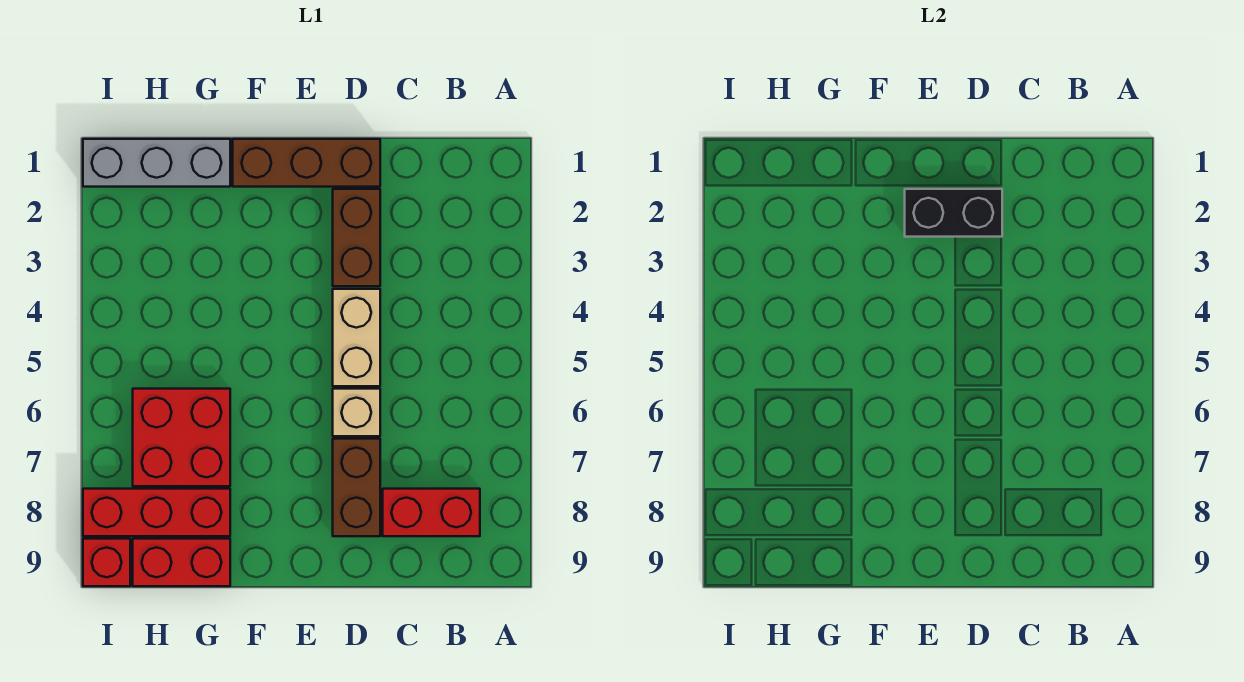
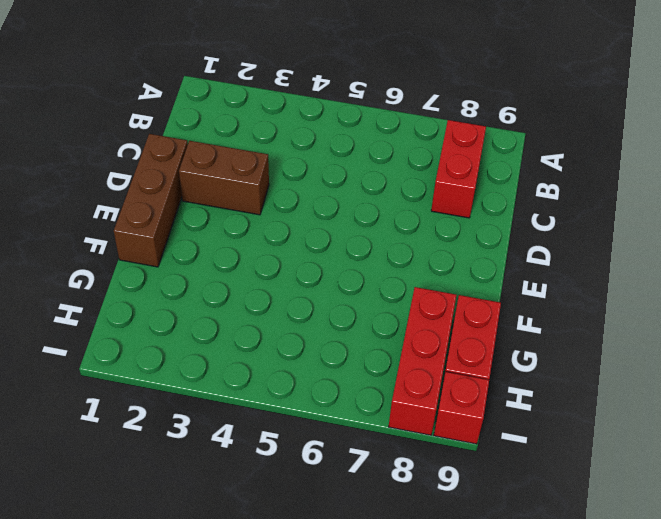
none -> tan brick D4:D5 level 1
none -> tan brick D6 level 1
none -> brown brick D7:D8 level 1

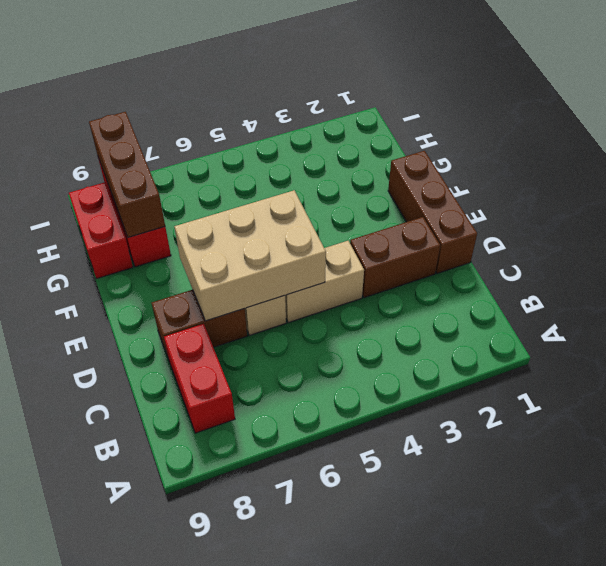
tan brick D5:E7 level 2 -> none
brown brick G8:I8 level 2 -> none
none -> grey brick G1:I1 level 1
none -> red brick G6:H7 level 1
none -> red brick I9 level 1

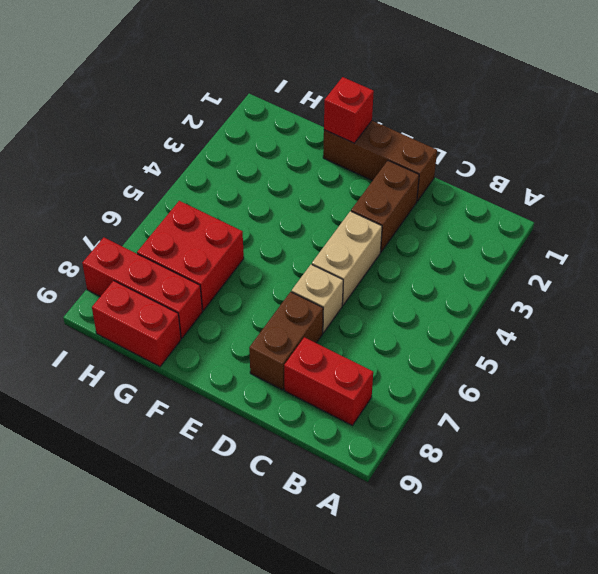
red brick F1 level 2 -> red brick I9 level 1
none -> grey brick G1:I1 level 1
none -> black brick D2:E2 level 2

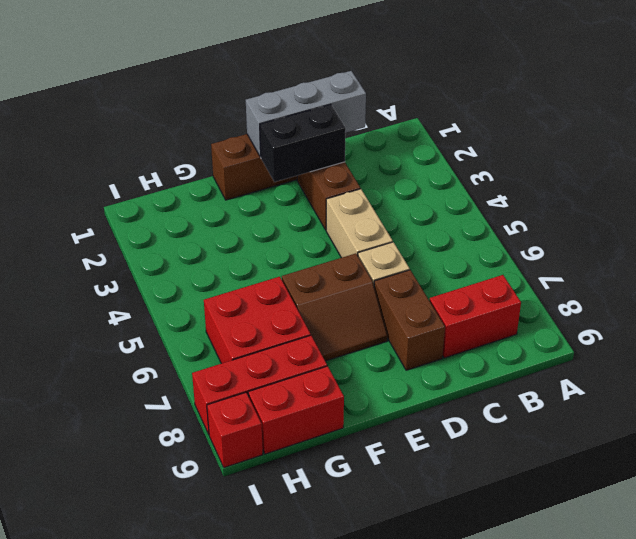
grey brick C1:E1 level 2 -> grey brick G1:I1 level 1
brown slope E6:F7 level 1 top 6 -> none

